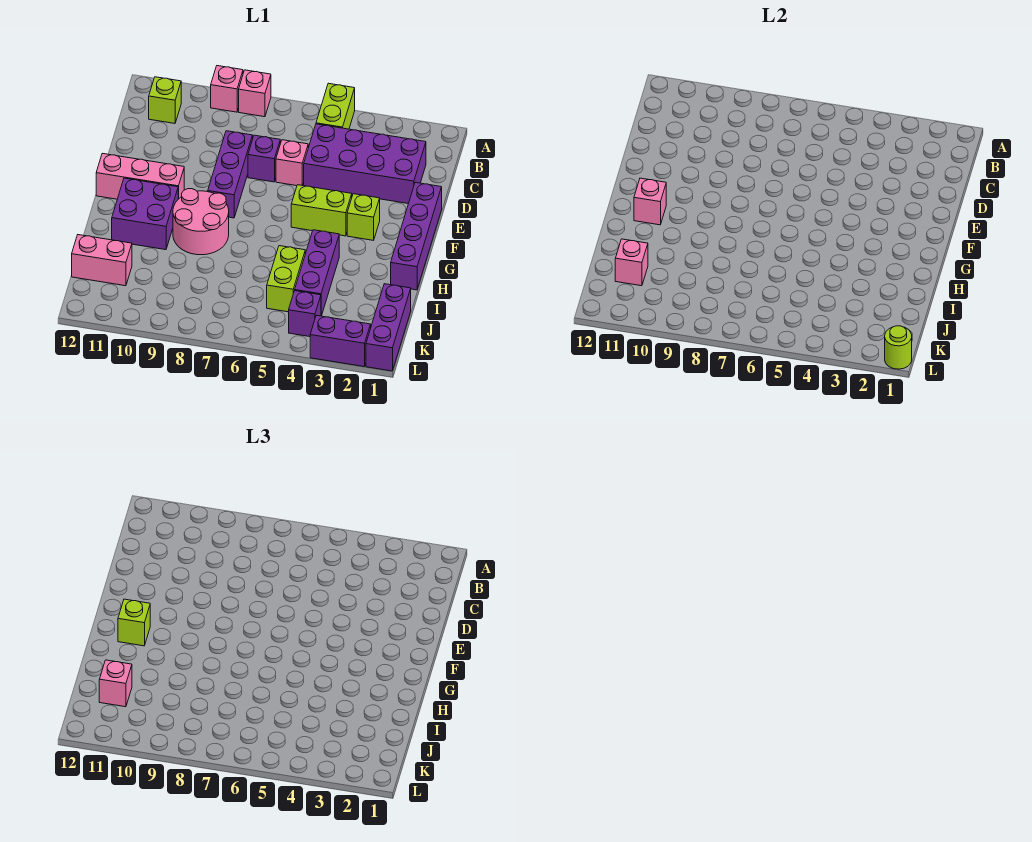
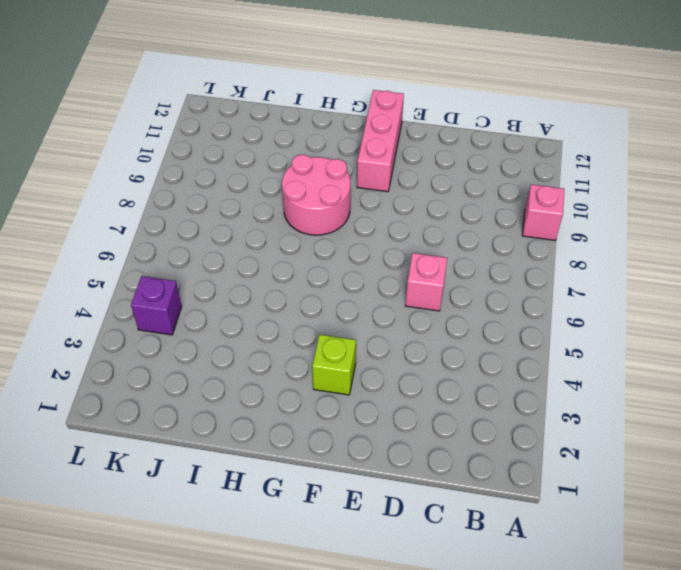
none -> lime brick A5:B5 level 1
none -> pink brick A8 level 1
none -> lime brick B11 level 1

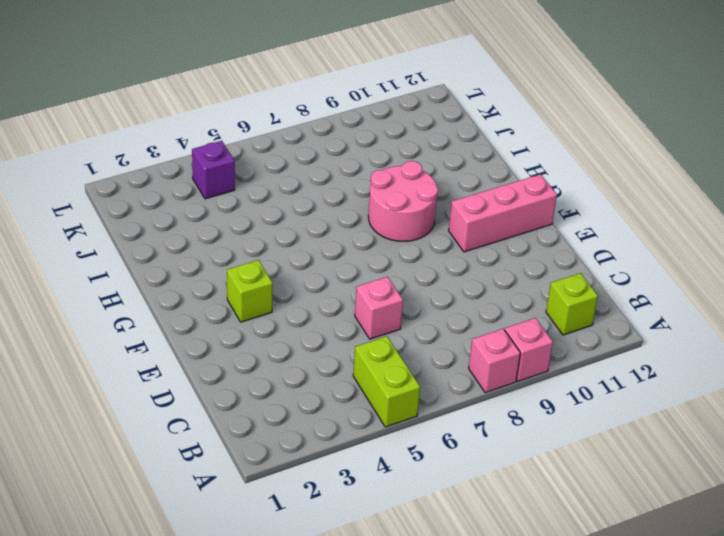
none -> purple brick C2:D5 level 1
none -> purple brick D7 level 1
none -> purple brick D8:F8 level 1

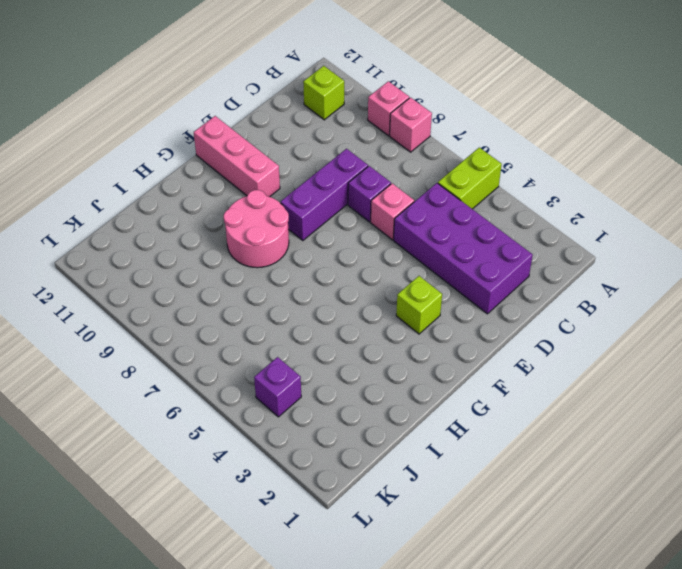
none -> purple brick E1:H1 level 1
none -> lime brick F4:F5 level 1
none -> purple brick G10:H11 level 1

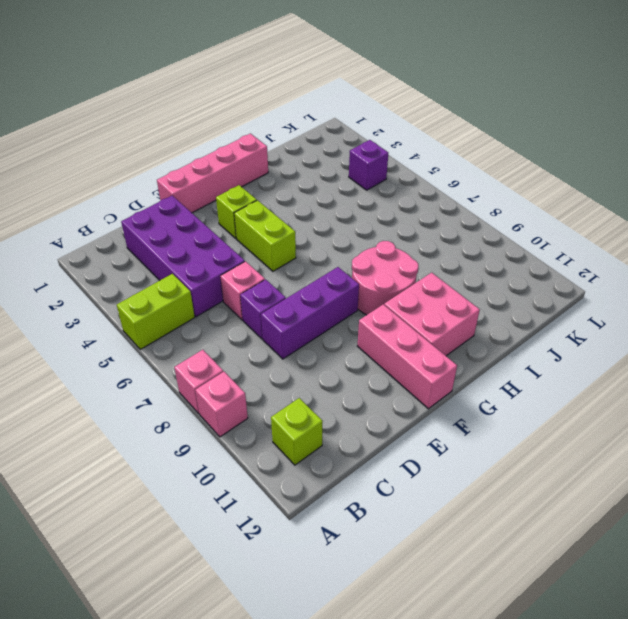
pink brick E1:H1 level 1 -> purple brick E1:H1 level 1
pink brick G10:H11 level 1 -> purple brick G10:H11 level 1
none -> purple brick H4:J4 level 1
none -> lime brick I5:J5 level 1
none -> purple brick J1:L1 level 1

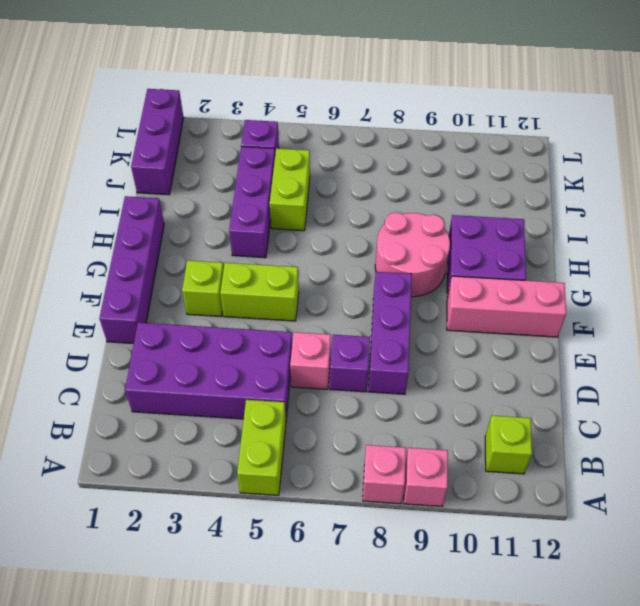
none -> pink brick J11:J12 level 1
none -> purple brick L2:L3 level 1
none -> pink brick G11 level 2

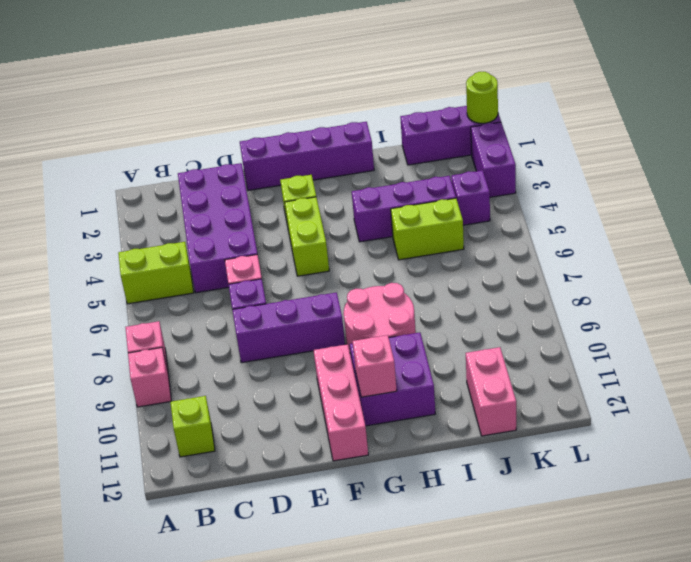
none -> pink brick J11 level 2
none -> lime brick G11 level 3
none -> pink brick J11 level 3

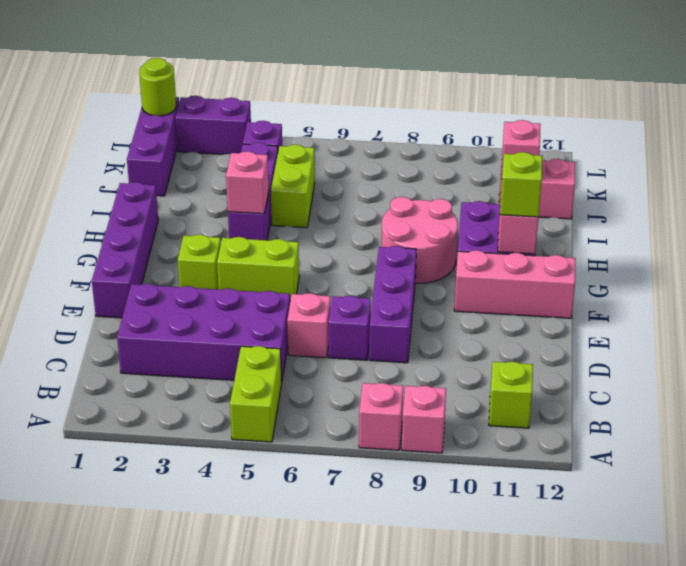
pink brick H4 level 2 -> pink brick J11 level 3

